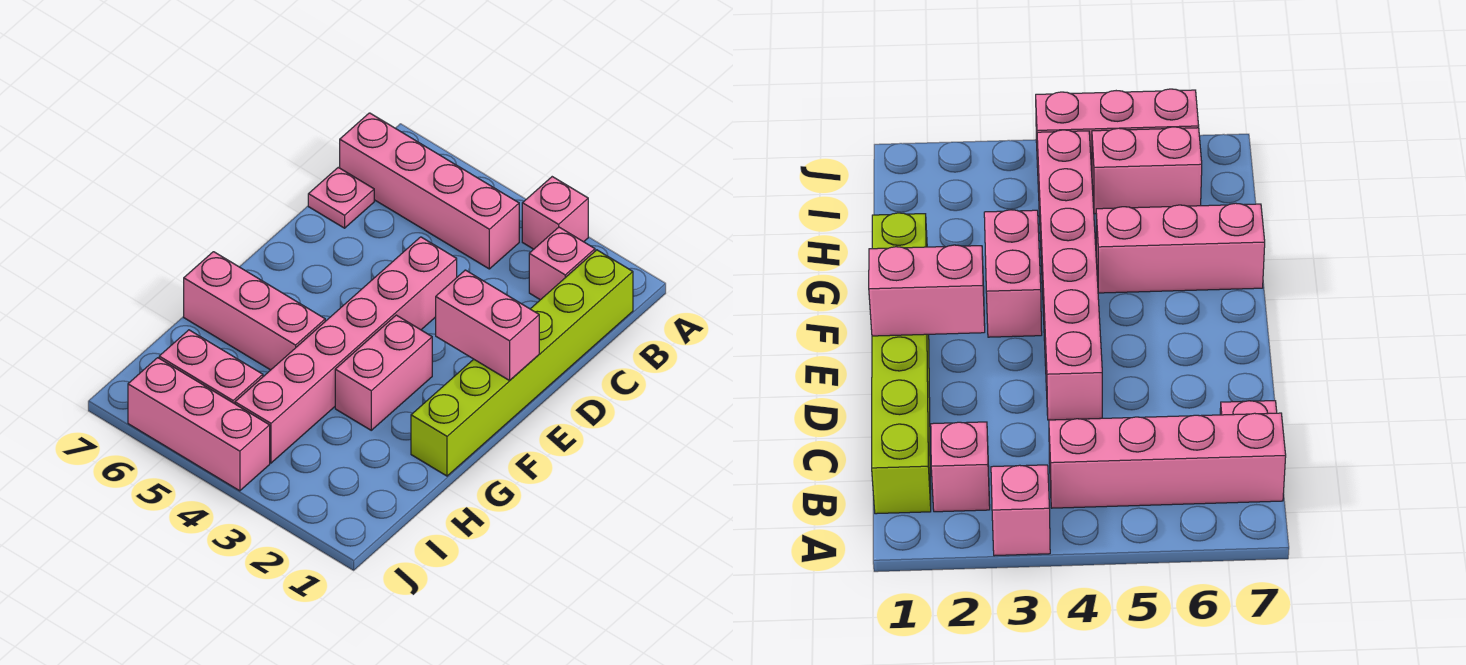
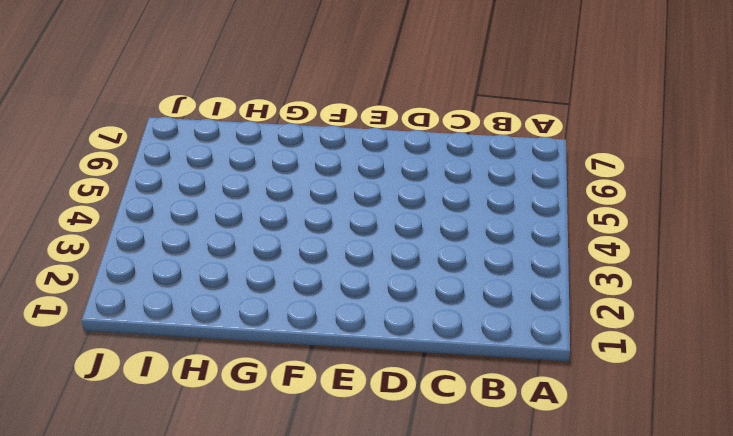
none -> pink brick A3 level 1
none -> lime brick B1:G1 level 1

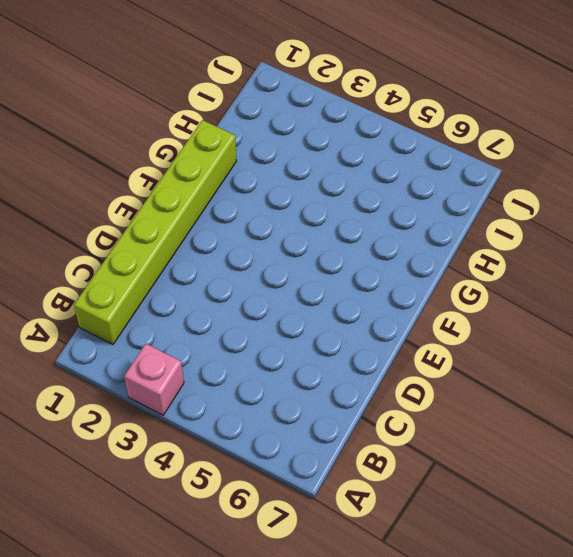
none -> pink brick B2 level 1
none -> pink brick B4:B7 level 1

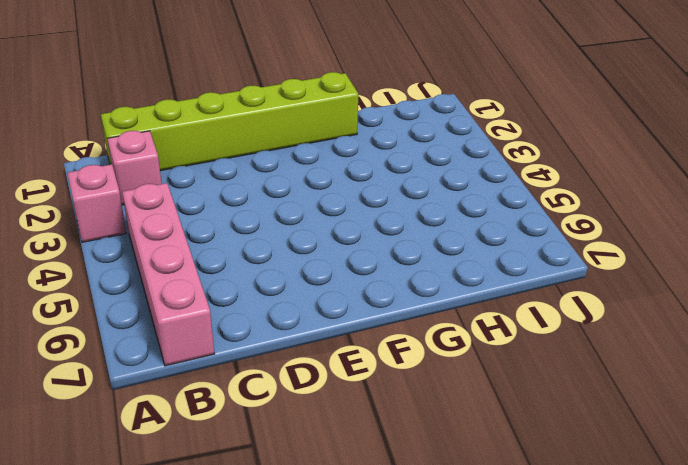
none -> pink plate C7 level 1
none -> pink brick D4:I4 level 1

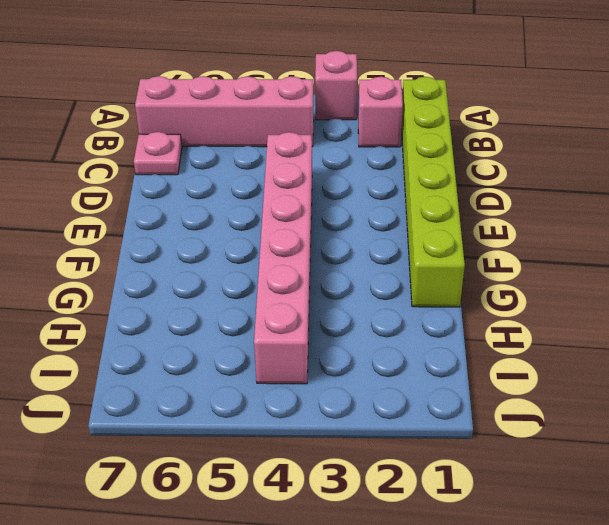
none -> pink brick F3:G3 level 1
none -> pink brick G5:G7 level 1

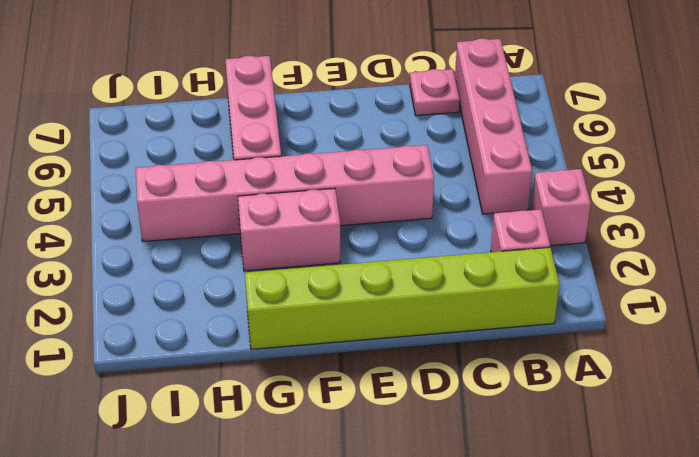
none -> pink brick I5:I6 level 1
none -> pink brick J4:J6 level 1

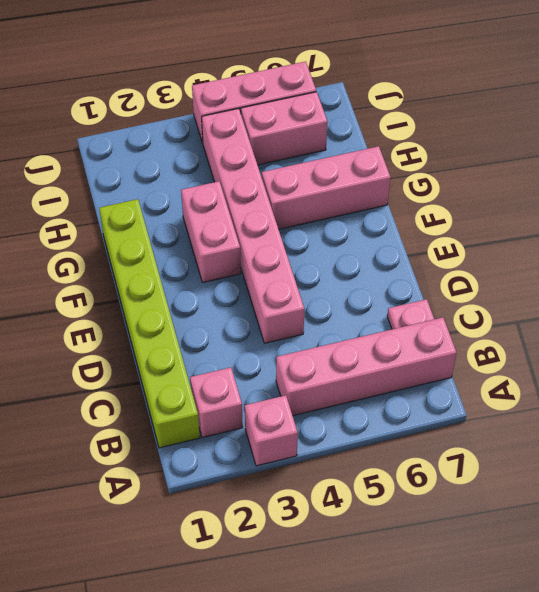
none -> pink brick E1:E2 level 2

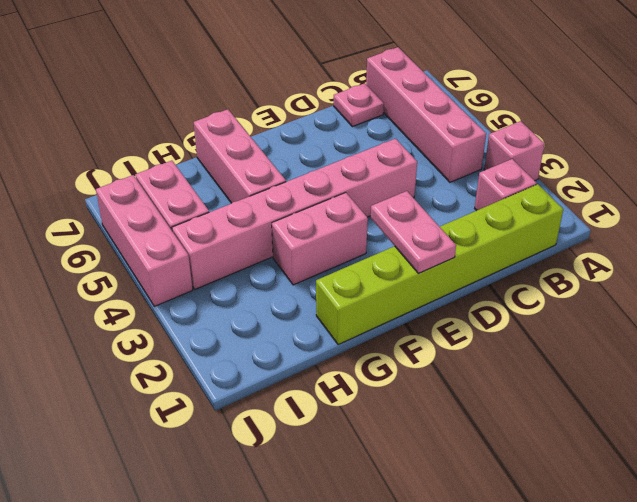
pink plate E1:E2 level 2 -> pink brick E1:E2 level 2

